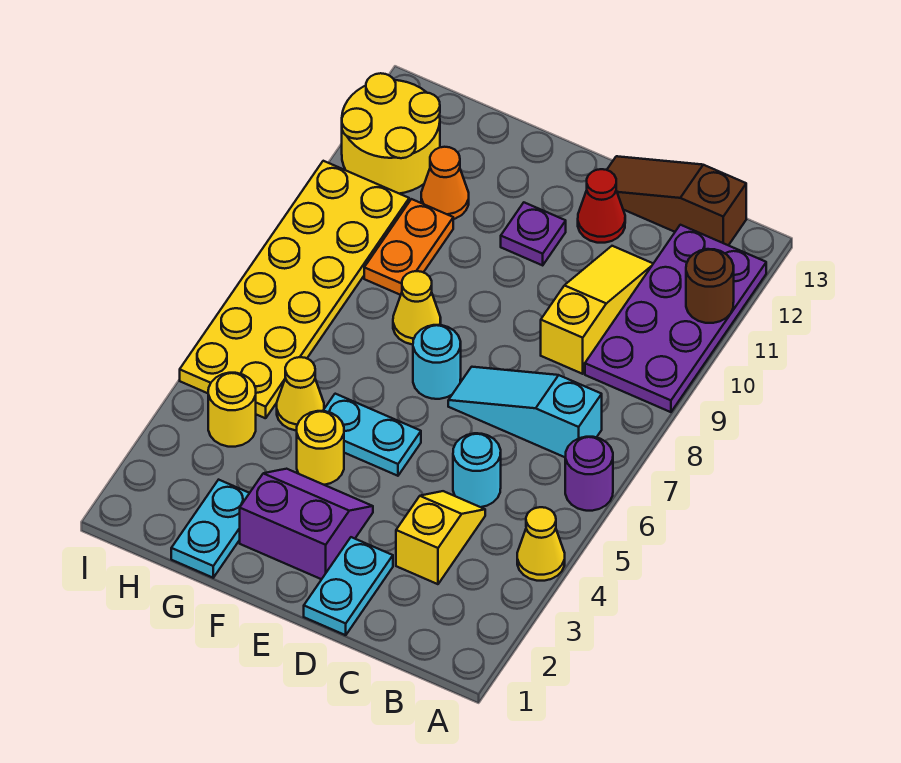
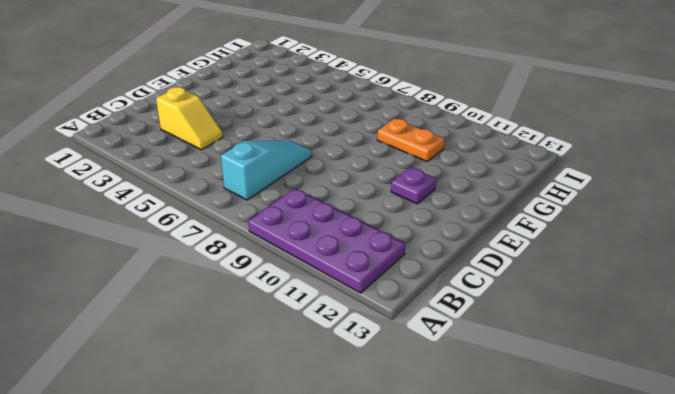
none -> yellow cone A4 level 1
none -> purple round brick A6 level 1
none -> brown slope B13:D13 level 1 top B

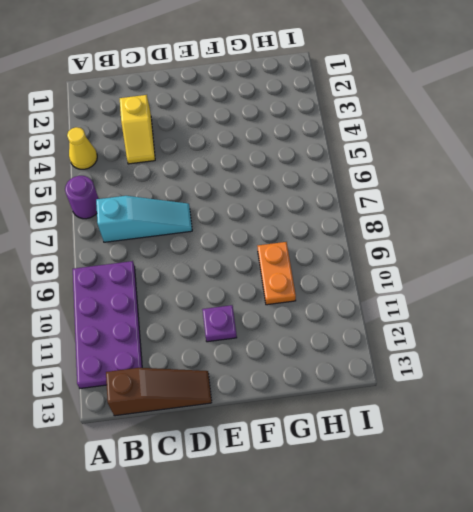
none -> cyan round brick C5 level 1
none -> yellow slope C9:C11 level 1 top 9
none -> cyan plate D1:D2 level 1

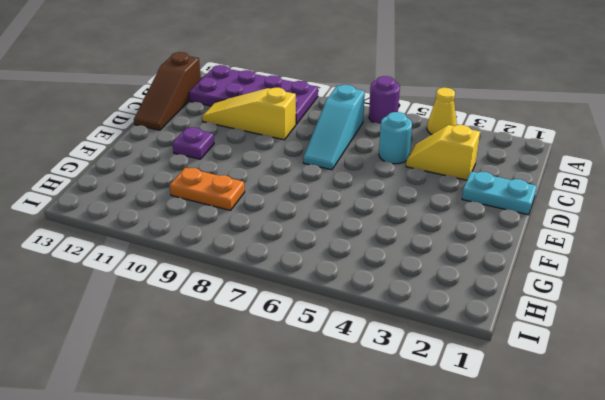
none -> red cone D12 level 1
none -> purple slope E2:F3 level 1 top 2
none -> cyan plate E5:F5 level 1

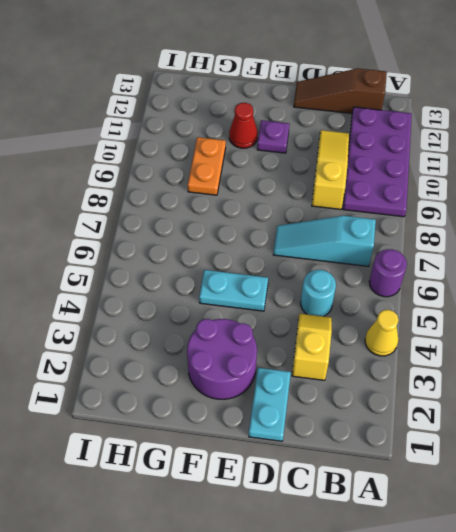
purple round brick E2:F3 level 1 -> purple slope E2:F3 level 1 top 2
red cone F11 level 1 -> red cone D12 level 1
none -> cyan round brick E7 level 1
none -> yellow round brick F4 level 1
none -> yellow cone F8 level 1

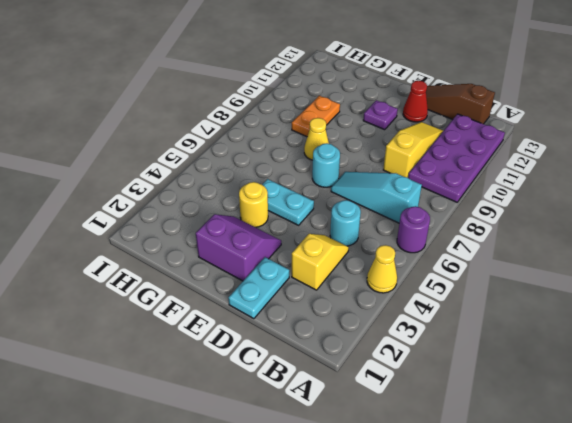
none -> cyan plate G1:G2 level 1
none -> yellow cone G5 level 1
none -> orange cone G11 level 1

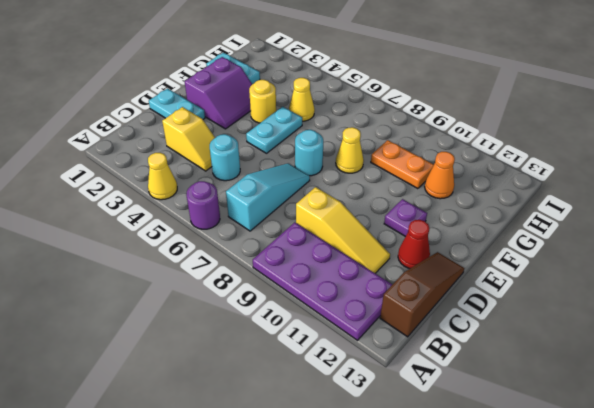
none -> yellow round brick H4 level 1
none -> yellow plate H5:I10 level 1
none -> yellow round brick H11:I12 level 1

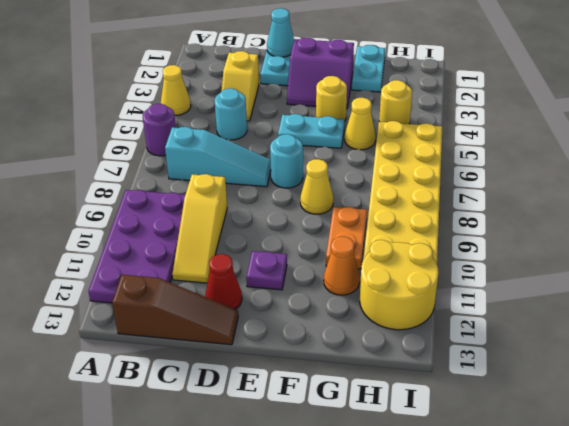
cyan cone D1 level 2 -> none
none -> brown round brick A11 level 2

